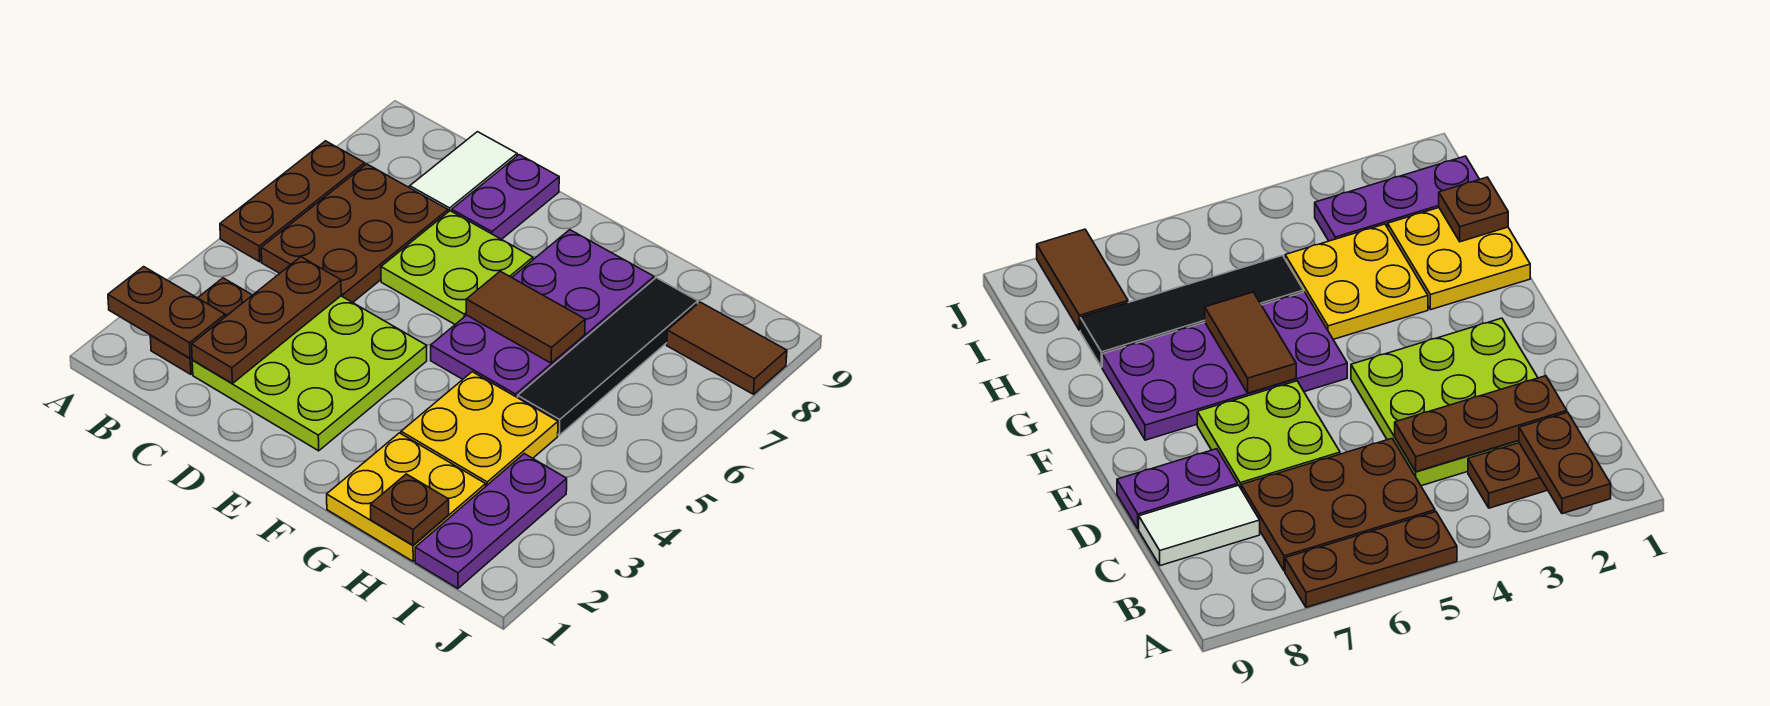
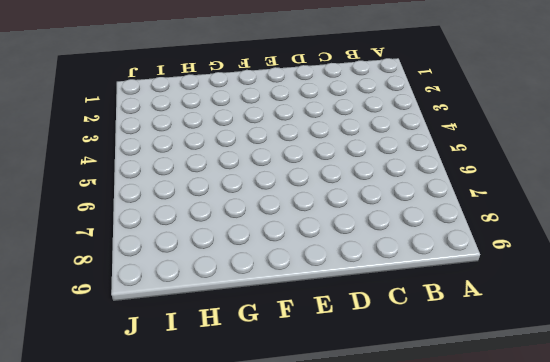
none -> brown plate A5:A7 level 1
none -> brown plate B2:B3 level 1
none -> brown plate B5:C7 level 1

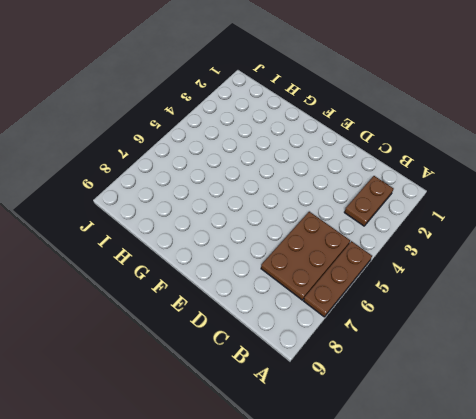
none -> lime plate C2:E4 level 1
none -> white tile C8:C9 level 1
none -> lime plate D6:E7 level 1

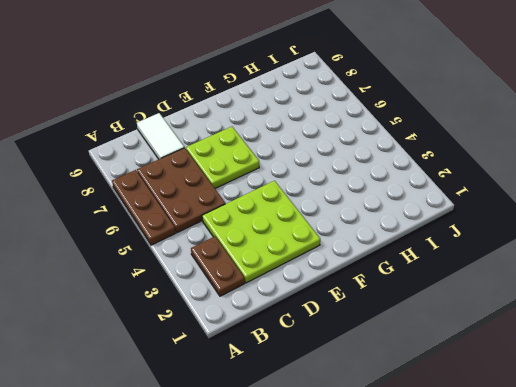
none -> purple plate D8:D9 level 1
none -> purple plate F5:G8 level 1
none -> yellow plate G1:H2 level 1

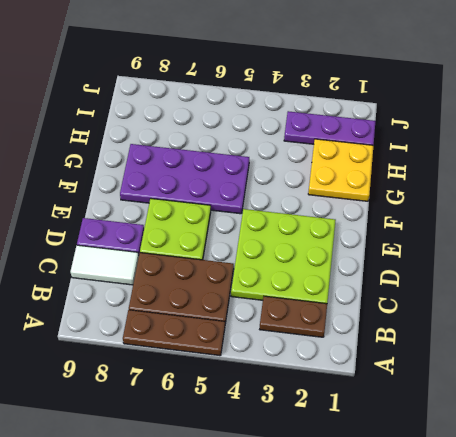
none -> yellow plate G3:H4 level 1
none -> black tile H5:H8 level 1
none -> brown tile I8:J8 level 1

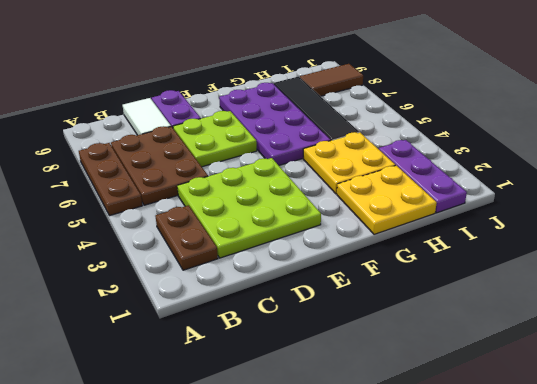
none -> brown plate A2:B2 level 2
none -> brown plate C2:C4 level 2
none -> brown tile F6:G6 level 2

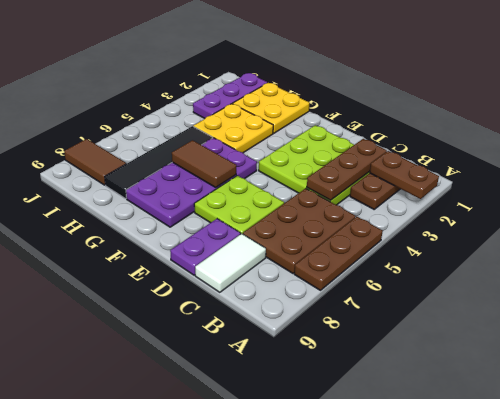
none -> brown plate H1 level 2

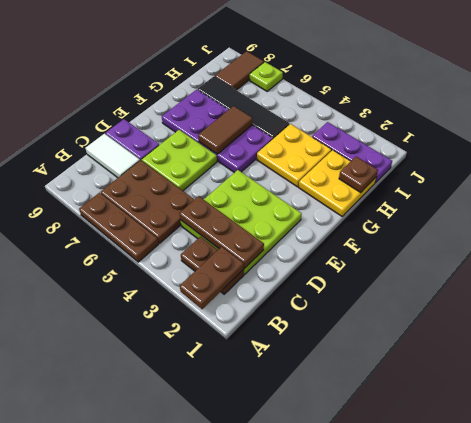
lime plate J7 level 1 -> none

